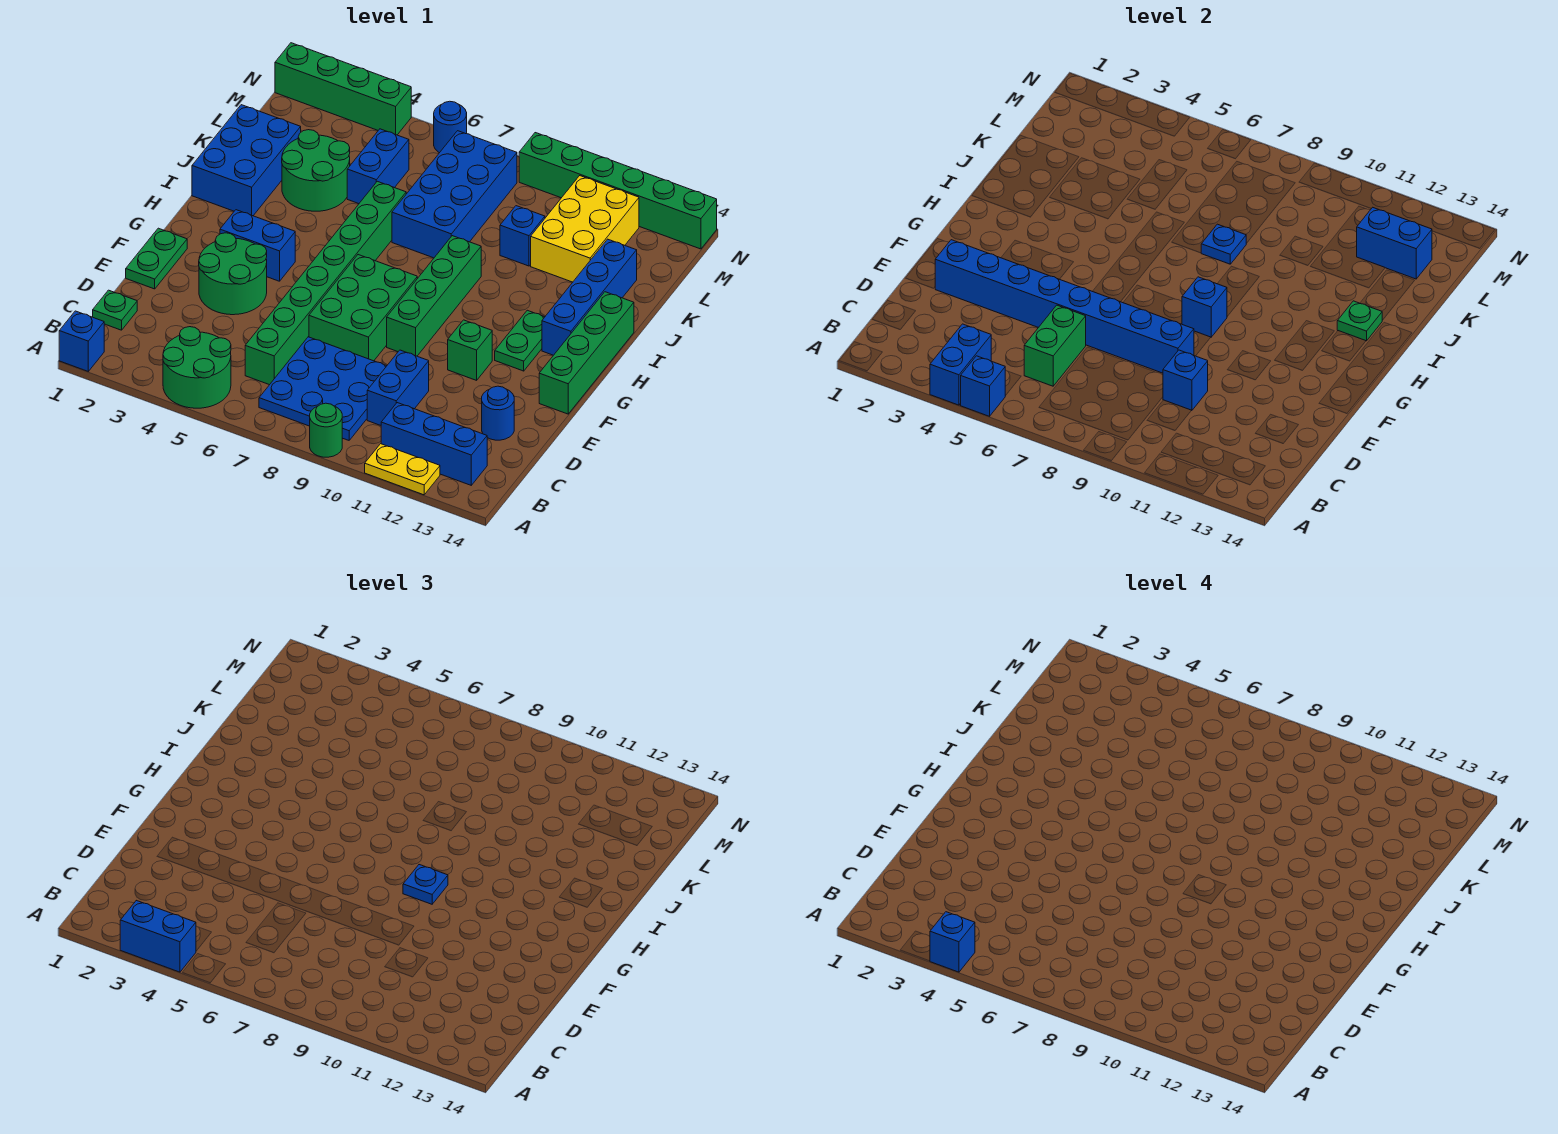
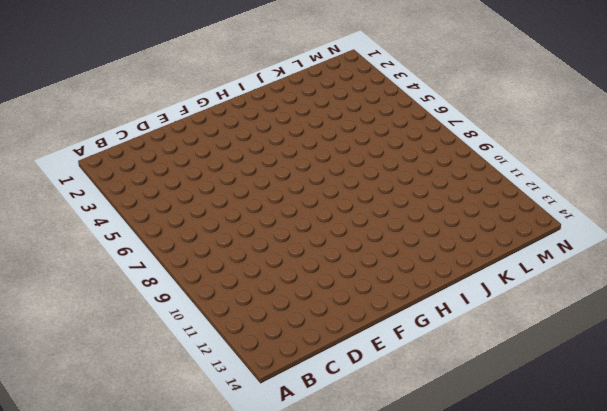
none -> blue brick A1 level 1
none -> green round brick A4:B5 level 1
none -> green round brick A9 level 1
none -> yellow plate A11:A12 level 1

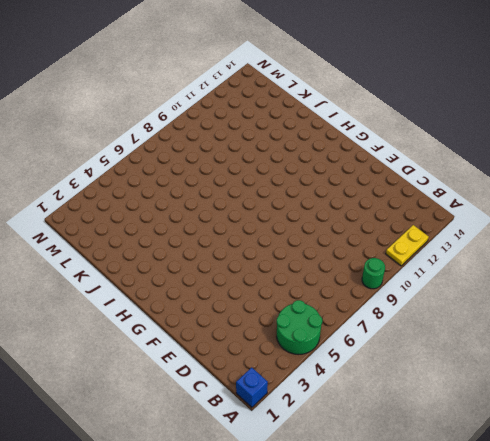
none -> blue plate B7:D9 level 1
none -> blue brick B11:B13 level 1
none -> green plate C1 level 1
none -> green brick C6:J6 level 1

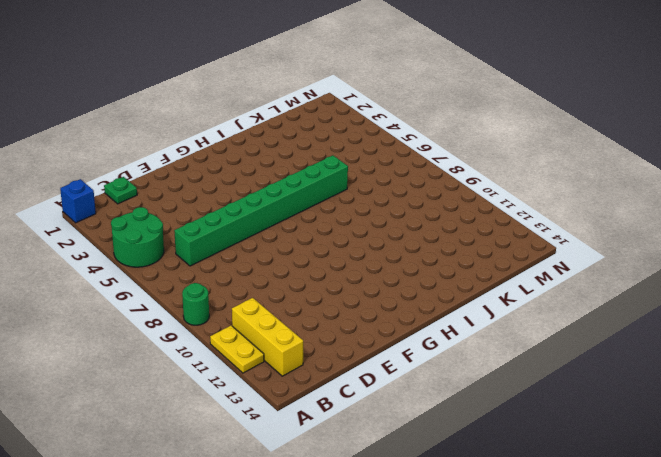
yellow brick B11:B13 level 1 -> blue brick B11:B13 level 1
none -> blue plate B7:D9 level 1
none -> blue brick C10:D10 level 1
none -> blue round brick D13 level 1
none -> green plate E1:F1 level 1

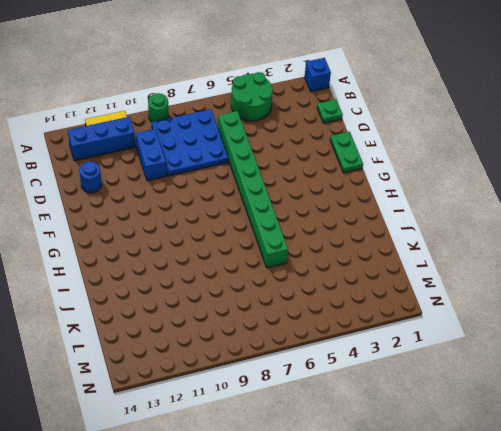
none -> green round brick E3:F4 level 1
none -> green brick E7:G8 level 1
none -> green brick F9:I9 level 1
none -> green brick F11 level 1

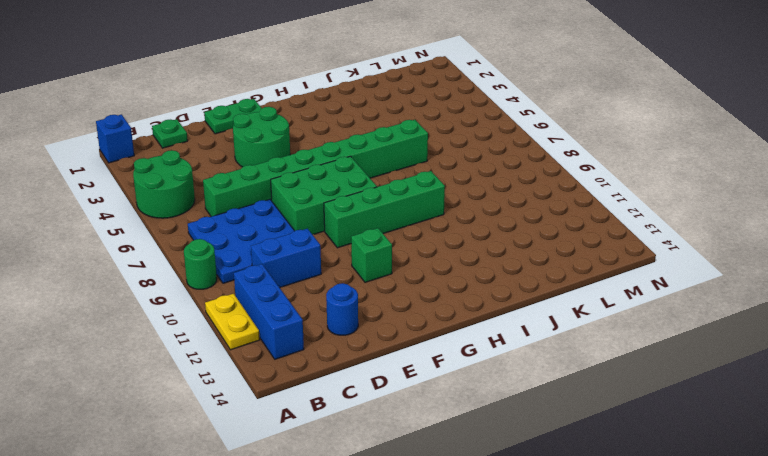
none -> green brick F14:I14 level 1
none -> blue brick G3:G4 level 1
none -> green plate G12:H12 level 1
none -> blue brick H13:K13 level 1

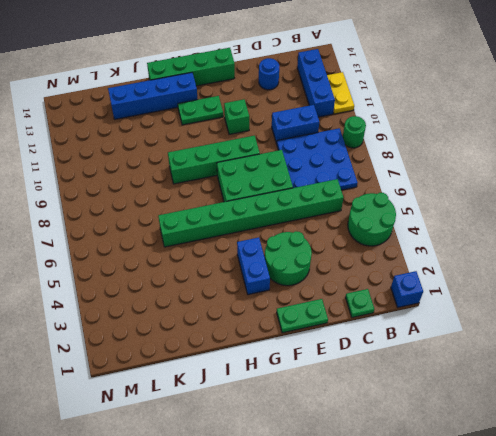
none -> blue brick I1:K2 level 1
none -> green round brick J3:K4 level 1
none -> blue brick J7:M8 level 1
none -> blue brick K5:L5 level 1

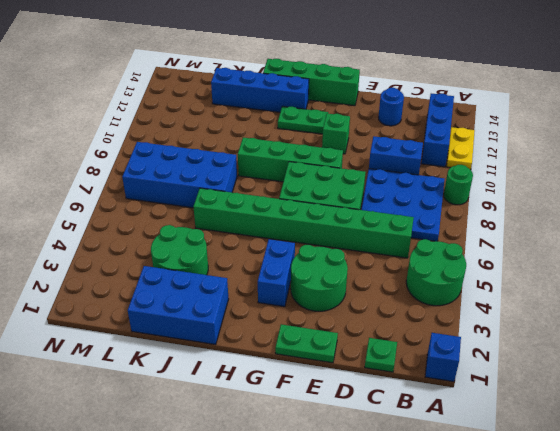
none -> blue brick K5:L5 level 1
none -> blue brick K10 level 1
none -> yellow brick K11:M12 level 1
none -> green brick N1:N4 level 1

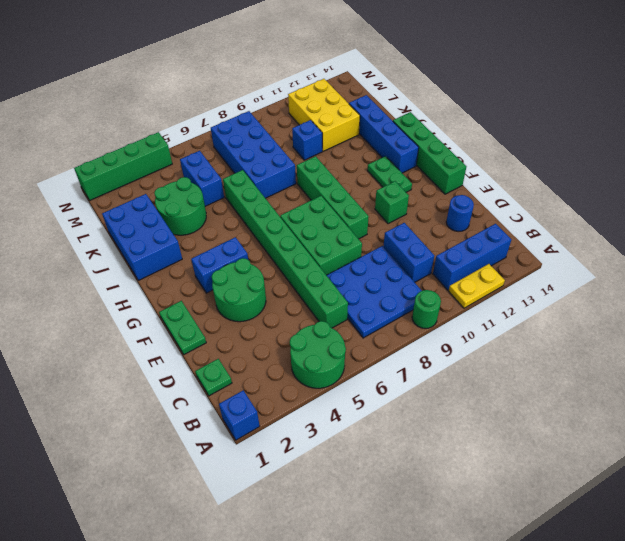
none -> blue round brick N6 level 1
none -> green brick N9:N14 level 1
none -> blue brick A4:B4 level 2
none -> blue brick A5 level 2

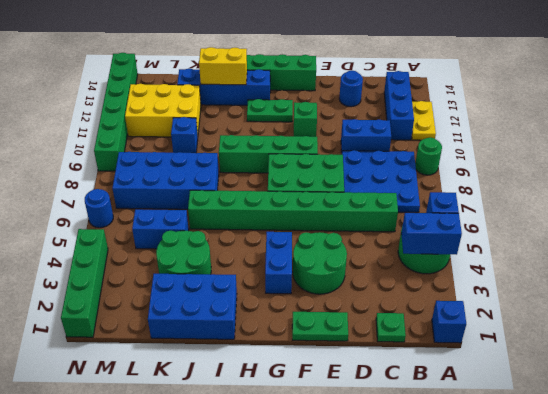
yellow brick I13:J13 level 2 -> green plate I13 level 2
none -> green brick C6:D6 level 2
none -> blue brick D10 level 2
none -> blue brick E2:E9 level 2
none -> blue brick G9 level 2

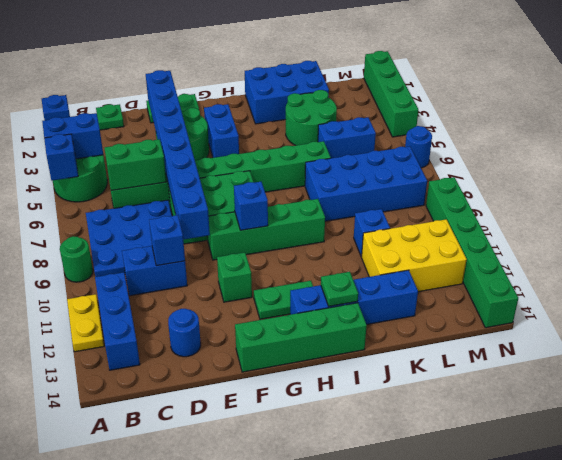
none -> blue plate J8 level 2
none -> blue brick L12:L13 level 2
none -> blue brick A3:A4 level 3
none -> blue plate G9 level 3

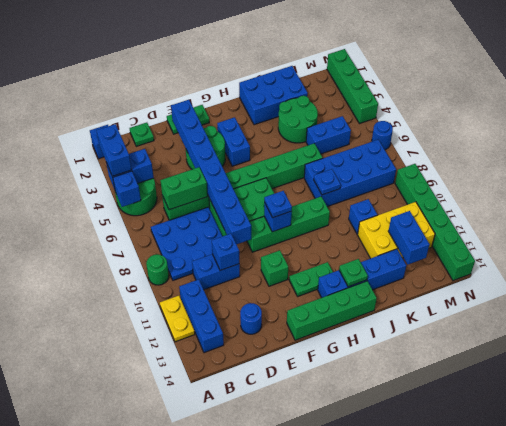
none -> blue brick A4 level 4

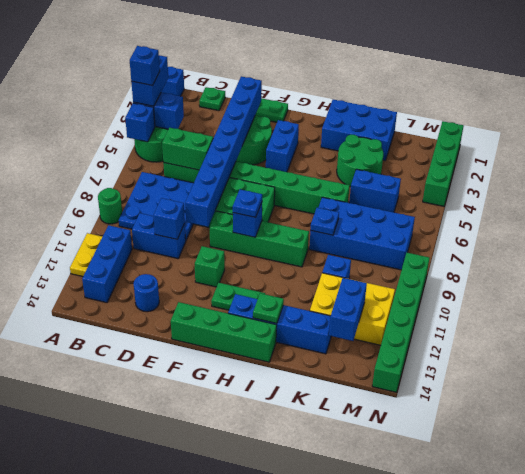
none -> blue round brick N6 level 1

